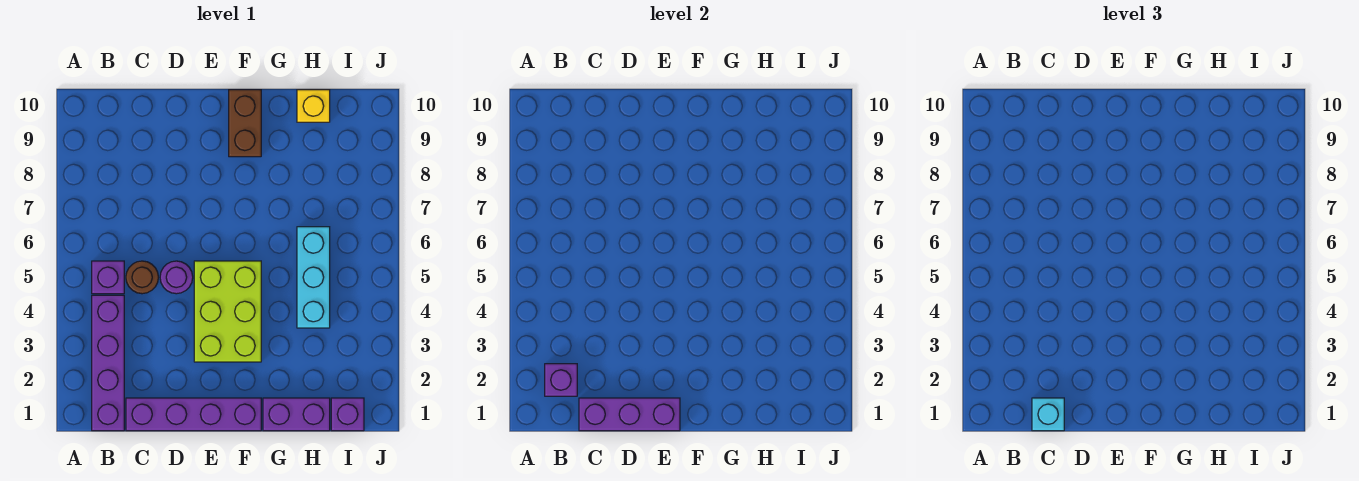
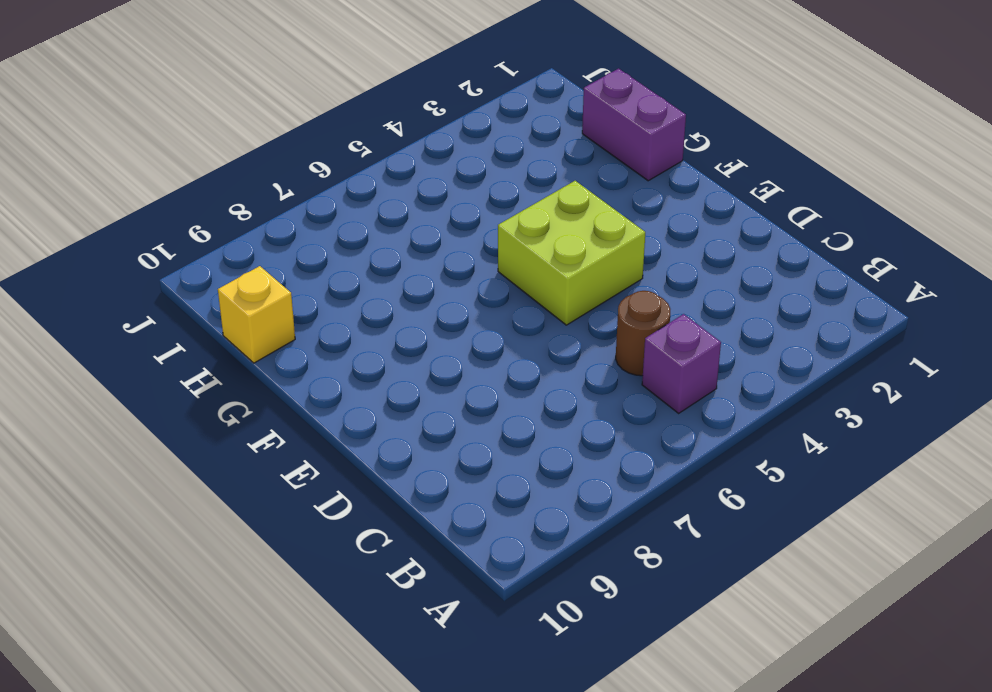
lime brick E4:F5 level 1 -> lime brick E3:F5 level 1
none -> purple brick B1:B4 level 1
none -> purple brick C1:F1 level 1
none -> purple round brick D5 level 1

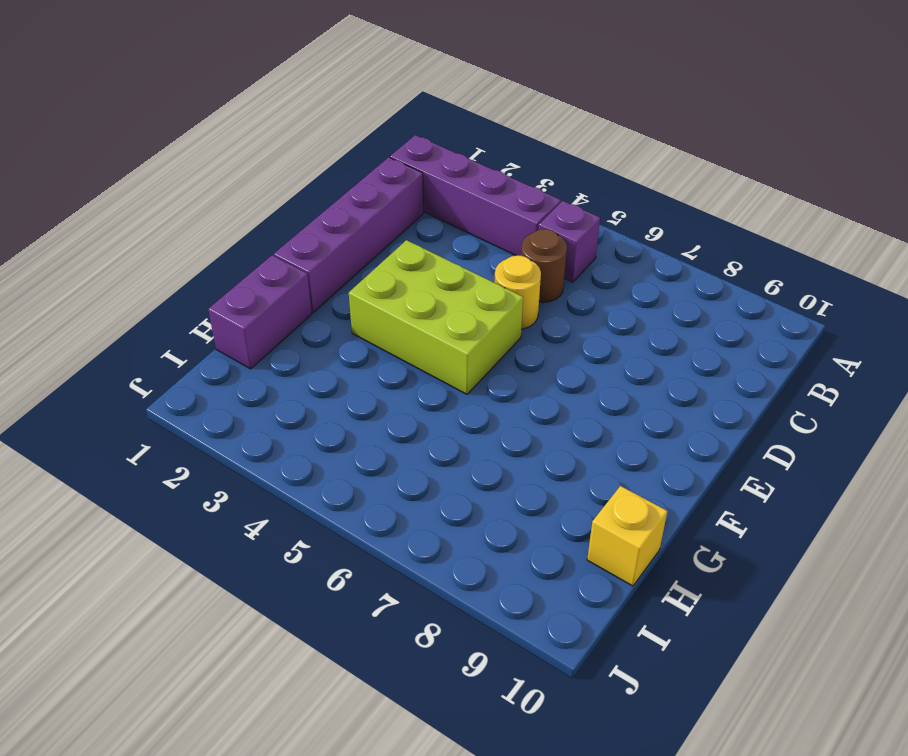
yellow round brick D5 level 1 -> purple round brick D5 level 1
none -> brown brick F9:F10 level 1
none -> cyan brick H4:H6 level 1
none -> purple brick I1 level 1

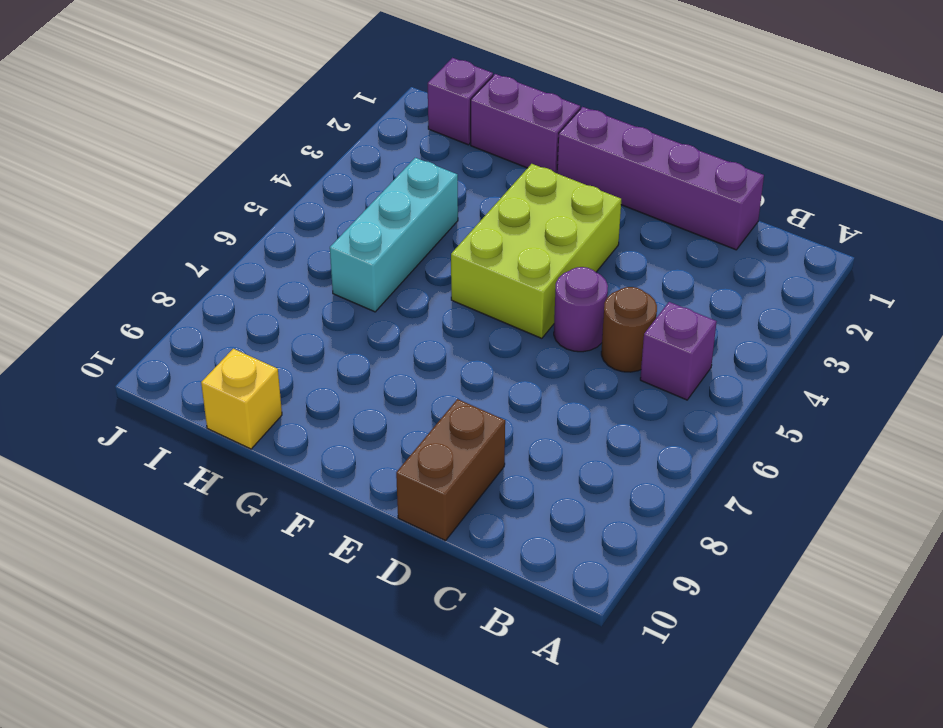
brown brick D9:D10 level 1 -> brown brick F9:F10 level 1
none -> purple brick B1:B4 level 1
none -> purple brick B2 level 2
none -> purple brick C1:E1 level 2

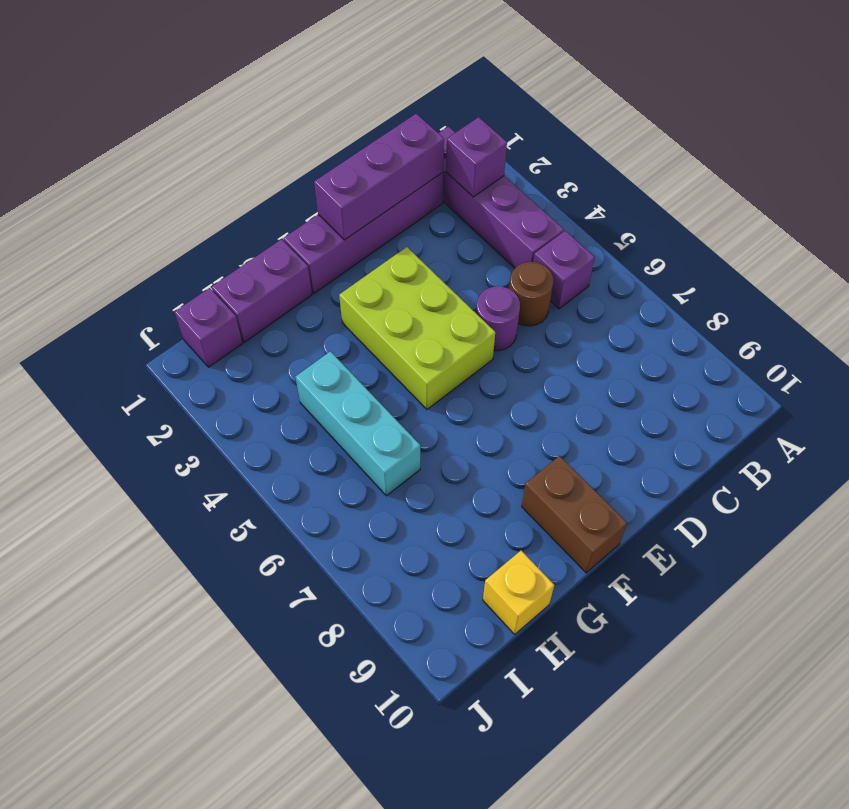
none -> cyan brick C1 level 3

